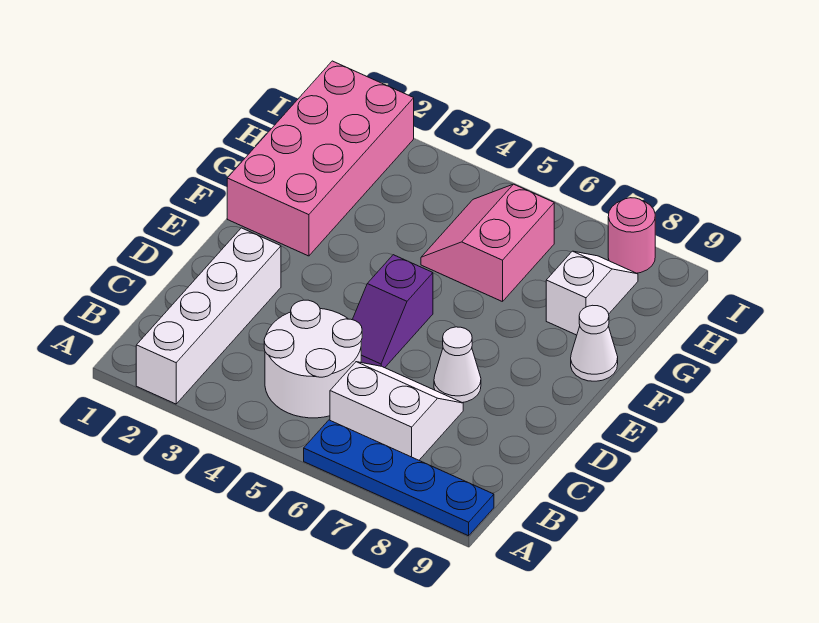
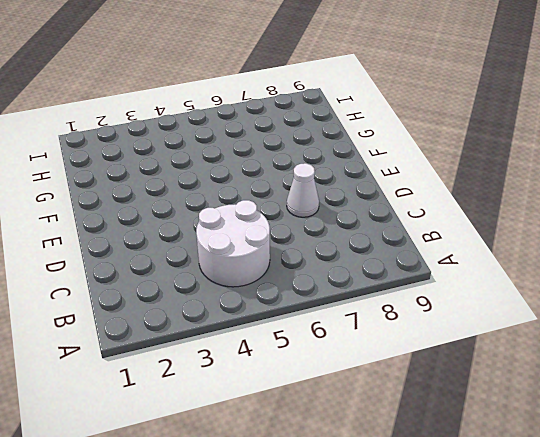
none -> white brick A2:D2 level 1
none -> blue plate A6:A9 level 1

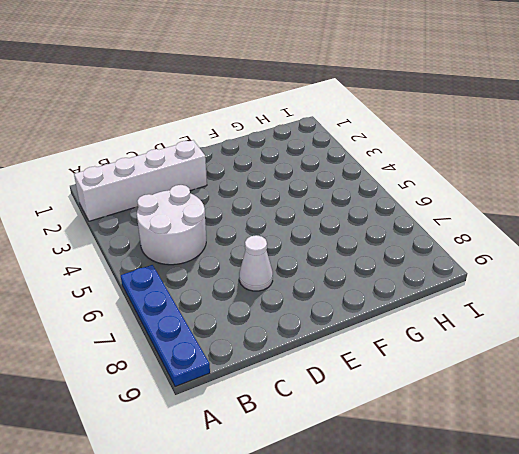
none -> white slope B6:C7 level 1 top B
none -> purple slope D5:E5 level 1 top E

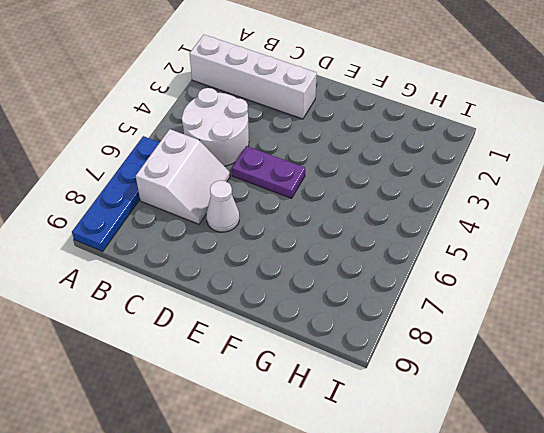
purple plate D5:E5 level 1 -> purple slope D5:E5 level 1 top E
none -> pink brick F1:I2 level 1
none -> white cone F9 level 1

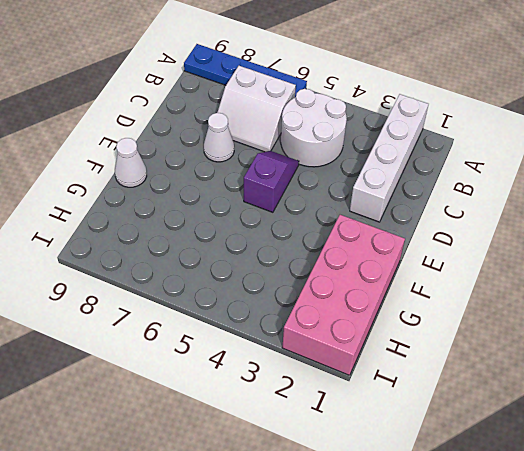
none -> pink slope G5:H6 level 1 top 6
none -> white slope G8:H8 level 1 top G

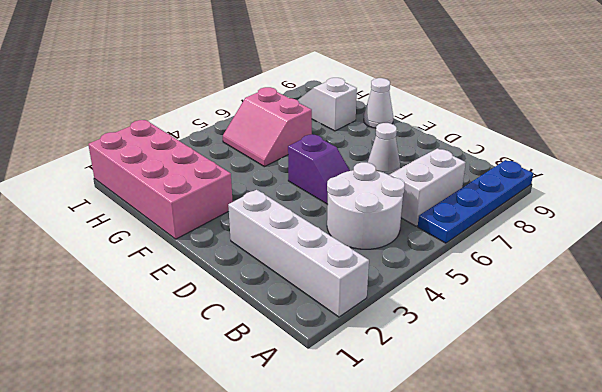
none -> pink round brick I8 level 1

